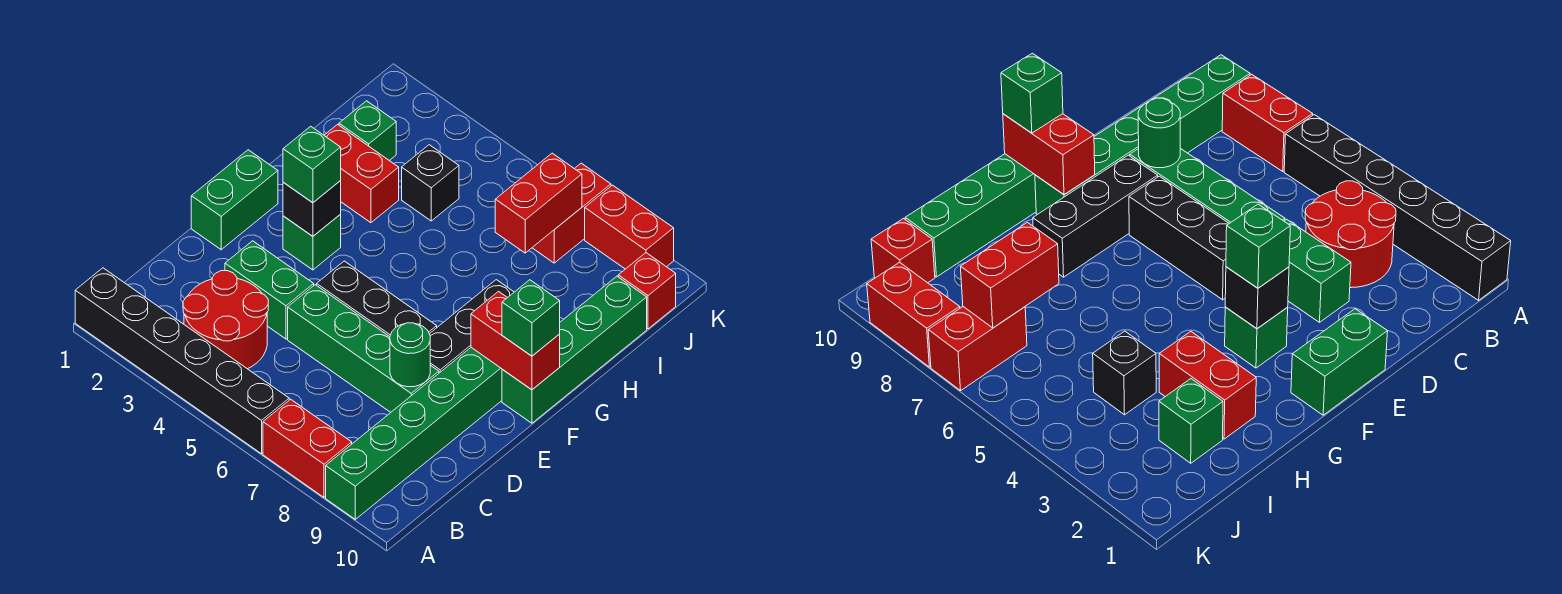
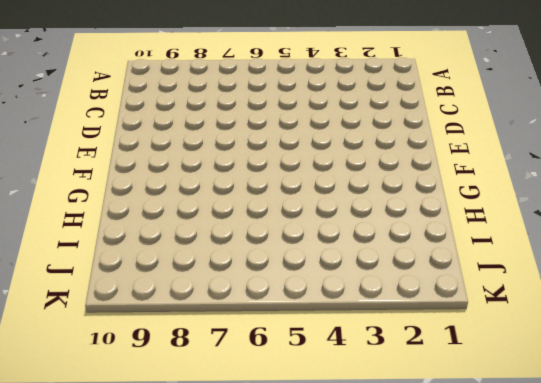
none -> black brick A1:A6 level 1
none -> red brick A7:A8 level 1
none -> green brick A9:F9 level 1

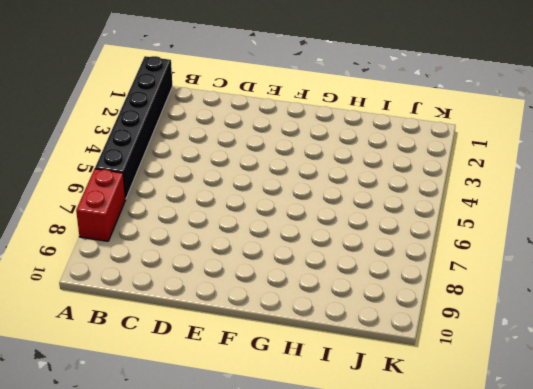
none -> green brick A9:F9 level 1
none -> red round brick B3:C4 level 1
none -> green brick D3:D4 level 1

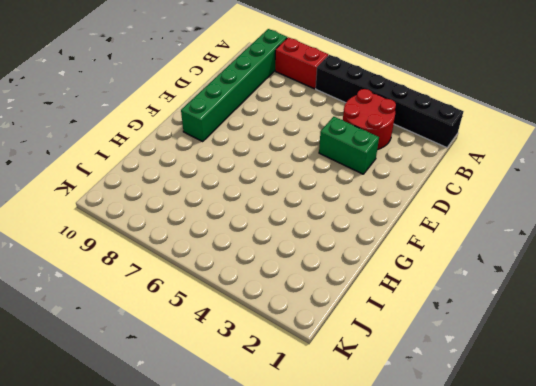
none -> green brick D5:D8 level 1
none -> green brick E1:F1 level 1
none -> black brick E5:E7 level 1

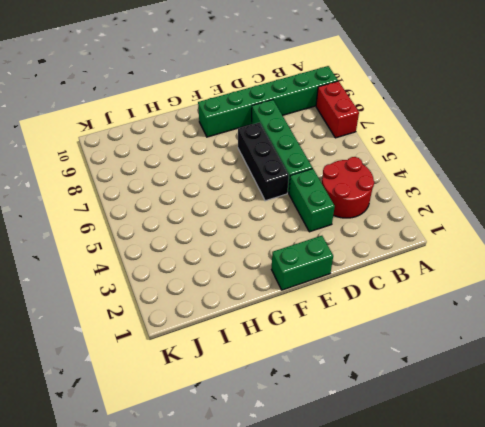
none -> black brick A1:A6 level 1
none -> black brick E8:G8 level 1
none -> green brick F3 level 1

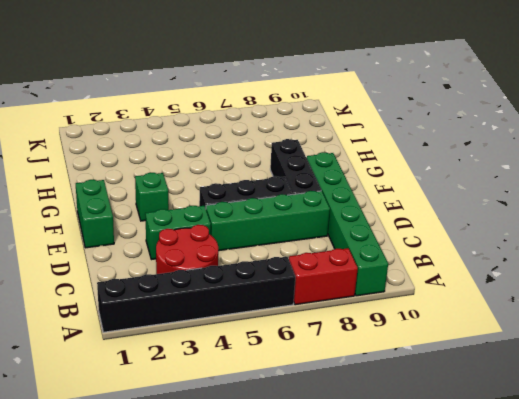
none -> green brick F10:I10 level 1
none -> red brick H2:H3 level 1
none -> green brick I2 level 1

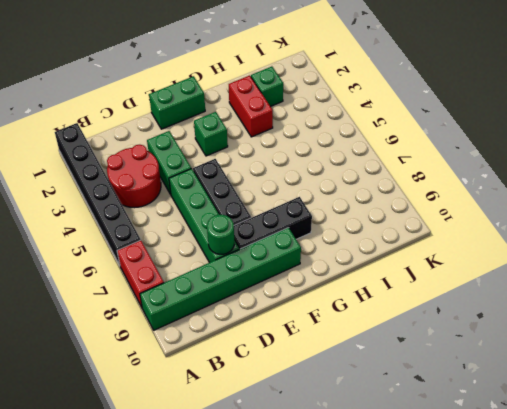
none -> green brick F10:I10 level 1
none -> black brick I4 level 1
none -> red brick J7:K7 level 1

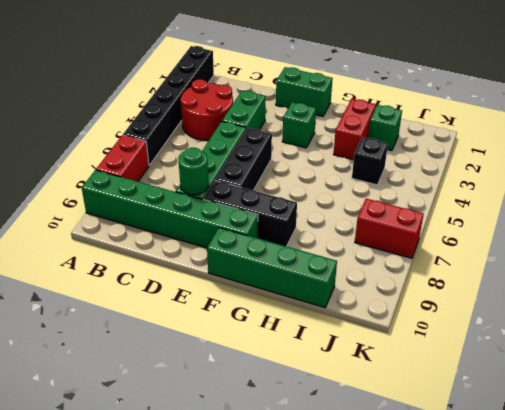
none -> red brick J10 level 1
none -> red brick K8:K9 level 1
none -> black brick F3 level 2

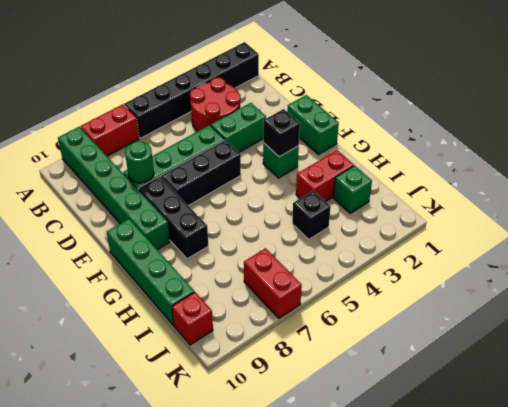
none -> red brick K8:K9 level 1
none -> red brick F9:F10 level 2
none -> red brick I7:J7 level 2

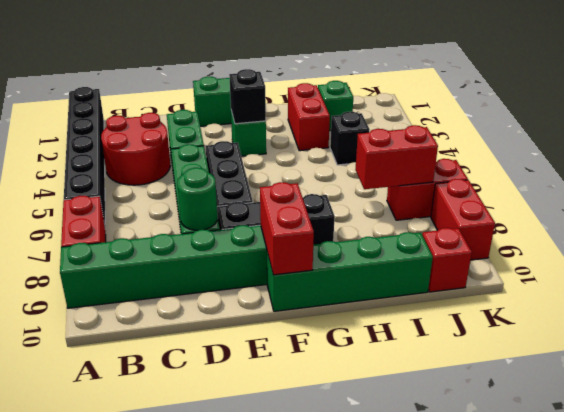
none -> green brick F3 level 3
none -> green brick F10 level 3

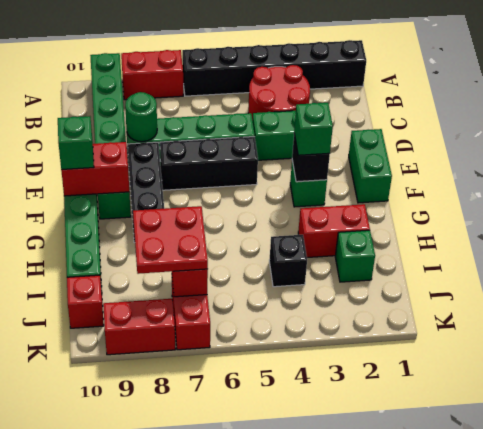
red plate I7:J8 level 3 -> none

